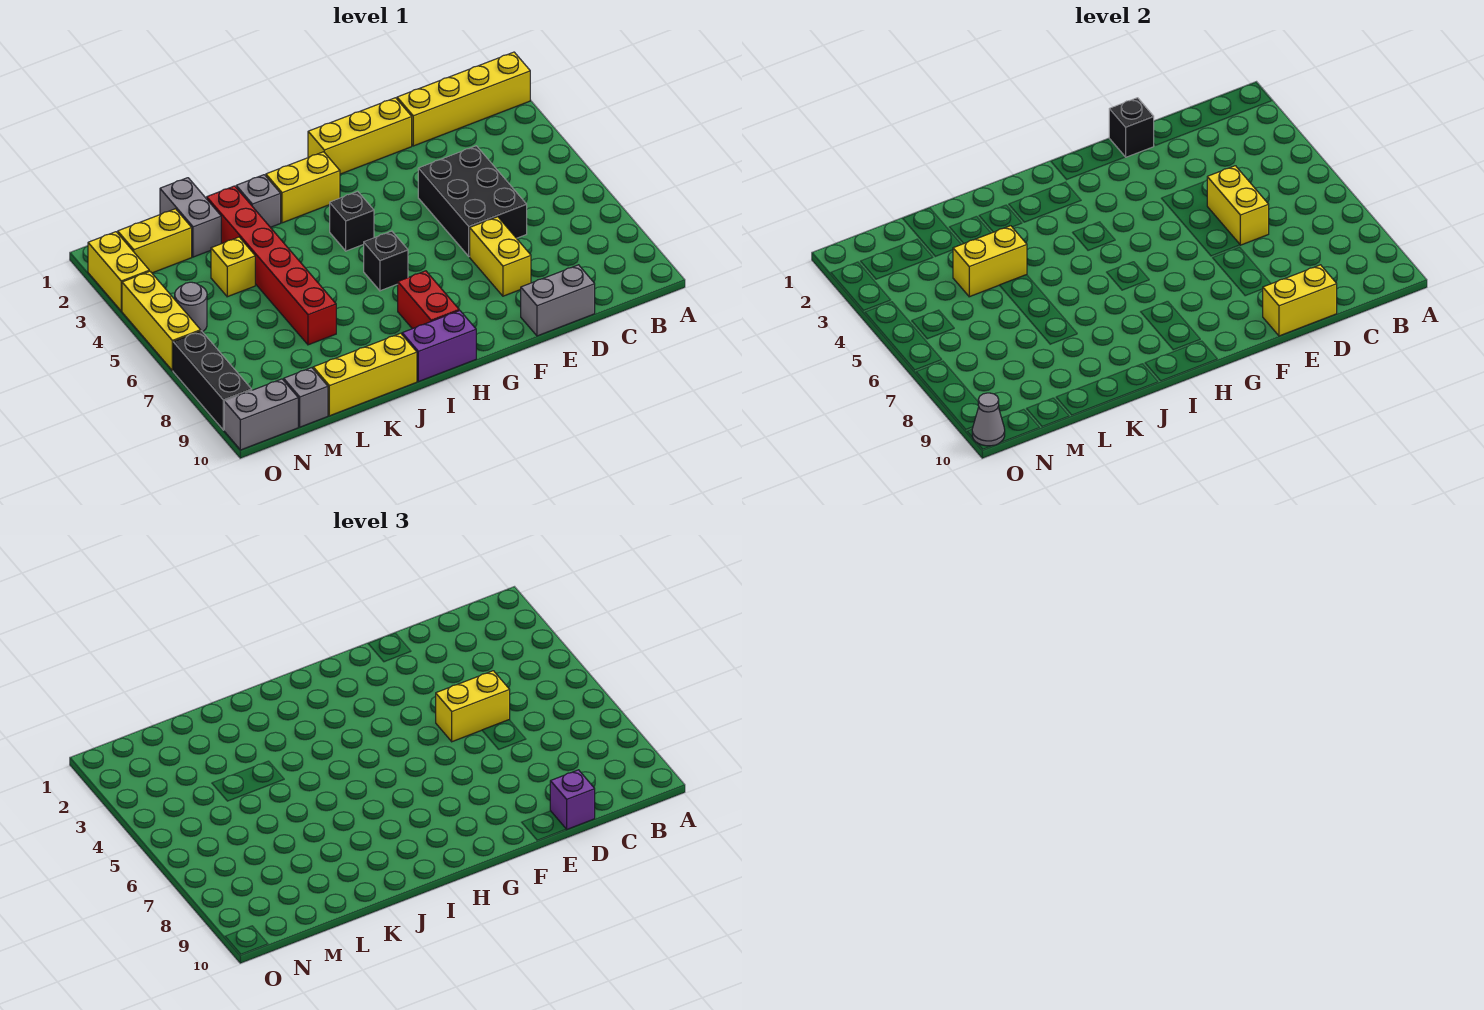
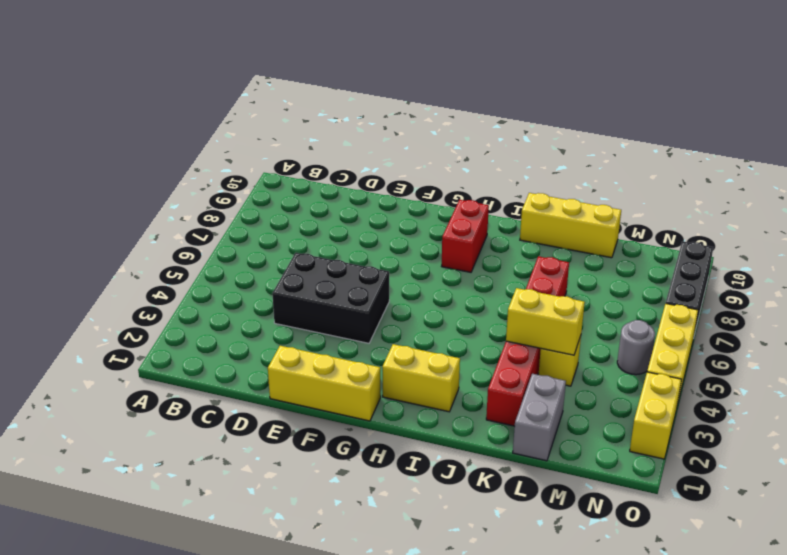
black brick D4:F5 level 1 -> black brick D4:E6 level 1
none -> yellow brick A1:D1 level 1
none -> grey brick D10:E10 level 1
none -> yellow brick E7:E8 level 1

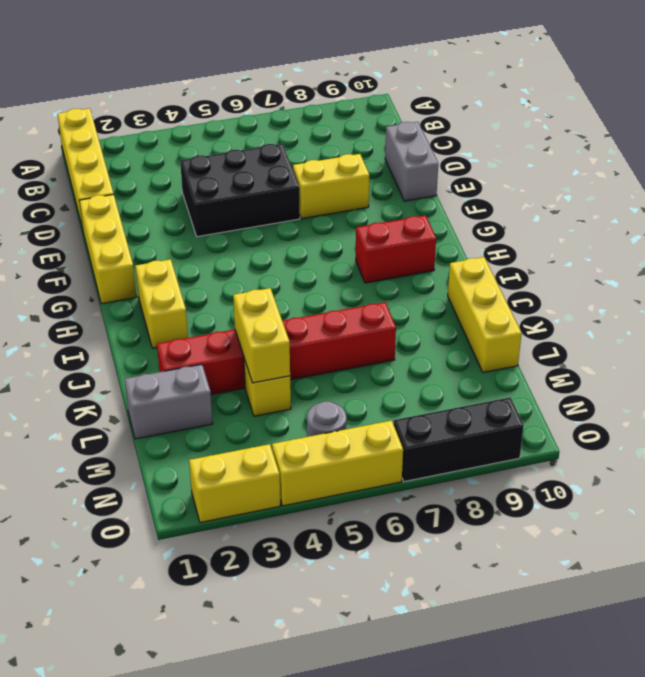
none -> black brick H4 level 1
none -> black brick H6 level 1
none -> purple brick H10:I10 level 1

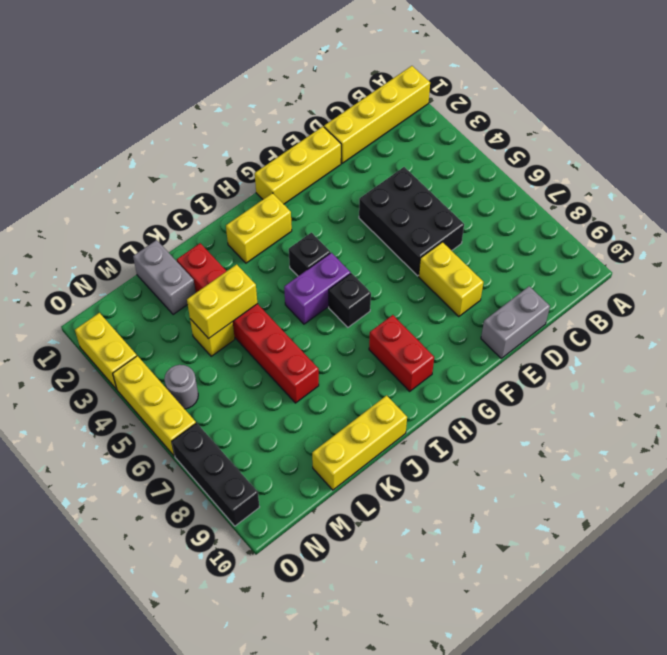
purple brick H5:I5 level 1 -> purple brick H10:I10 level 1
none -> grey brick J2 level 1
none -> yellow brick M2:N2 level 1
none -> grey brick M10 level 1

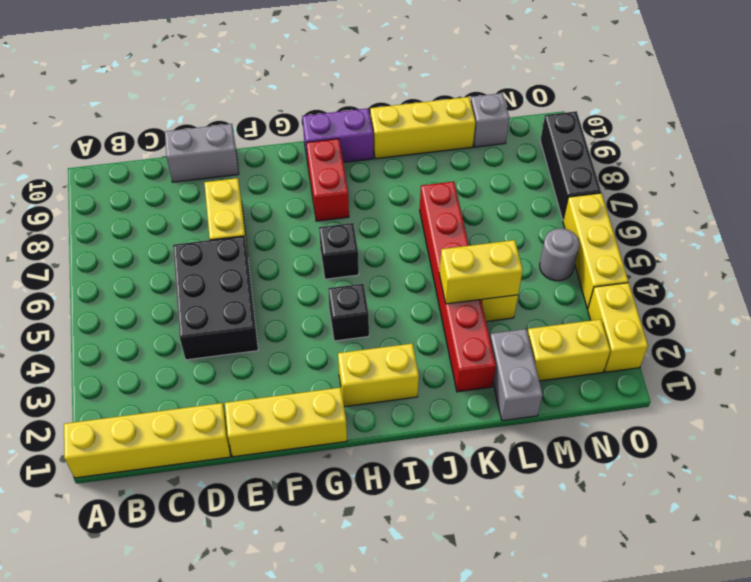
none -> grey brick J2 level 1
none -> grey brick N10:O10 level 1
none -> yellow brick D5:D6 level 2

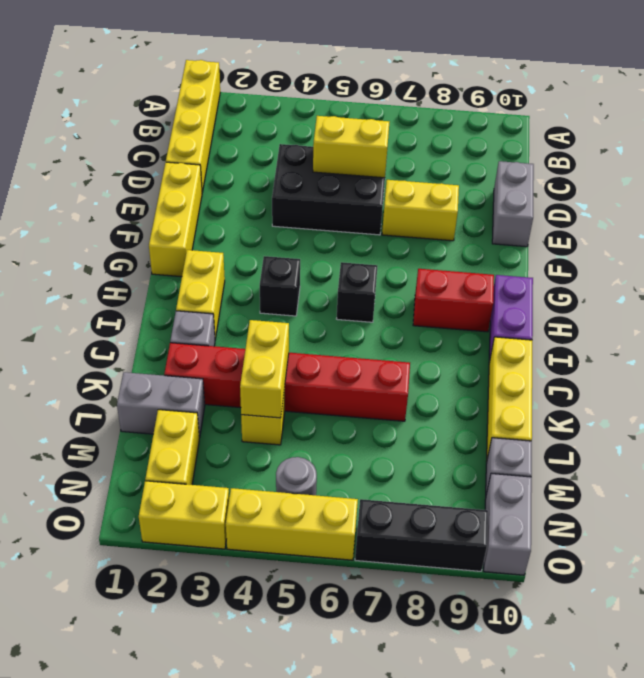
none -> yellow brick D10:E10 level 2
none -> black brick E1 level 2
none -> grey cone O10 level 2

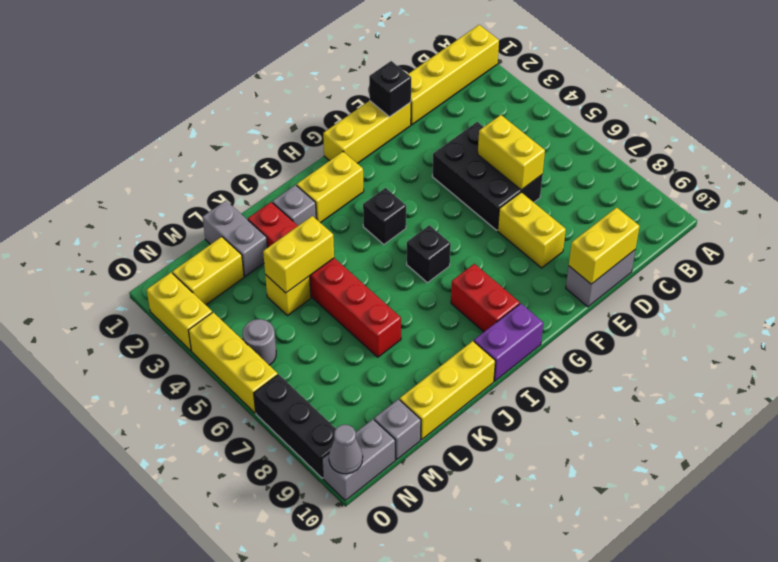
none -> yellow brick D5:E5 level 3
none -> purple brick D10 level 3

